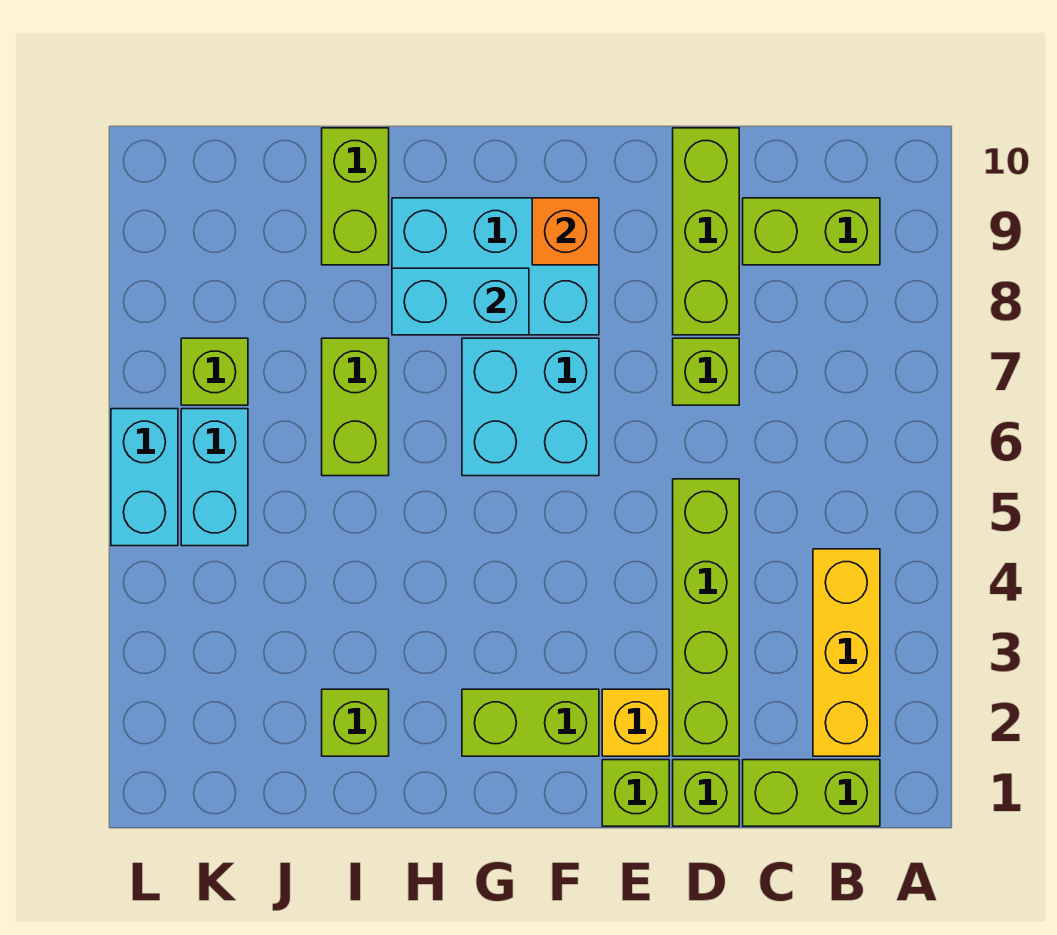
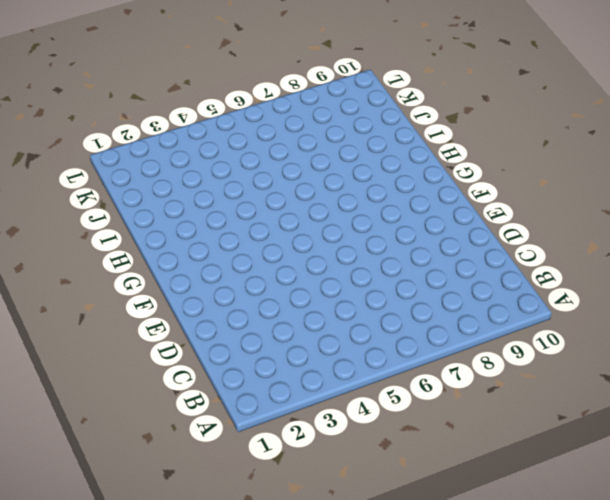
none -> lime brick B1:C1 level 1
none -> yellow brick B2:B4 level 1
none -> lime brick B9:C9 level 1

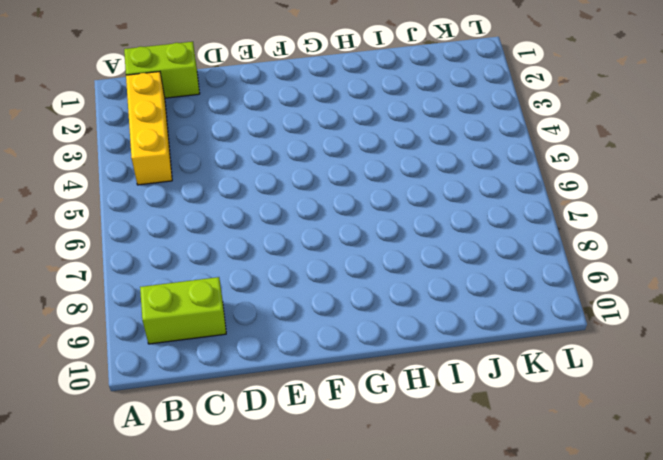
none -> lime brick D1 level 1
none -> lime brick D2:D5 level 1
none -> lime brick D7 level 1

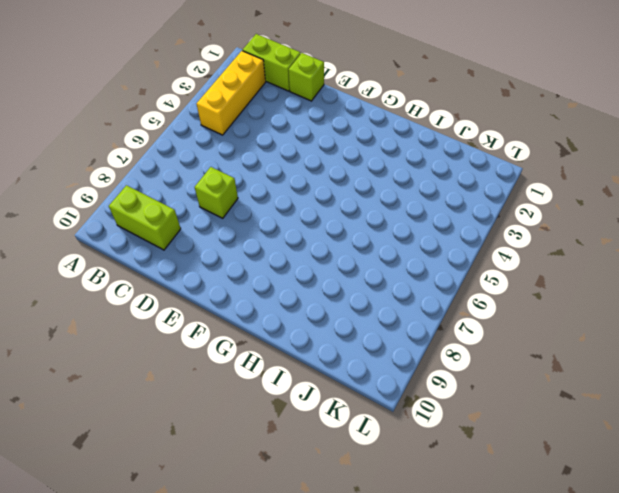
none -> lime brick D2:D5 level 1
none -> lime brick D8:D10 level 1
none -> lime brick E1 level 1

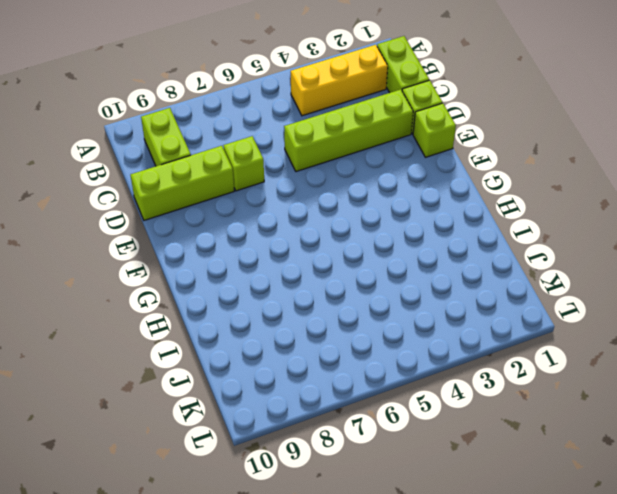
none -> yellow brick E2 level 1
none -> lime brick F2:G2 level 1
none -> cyan brick F6:G7 level 1

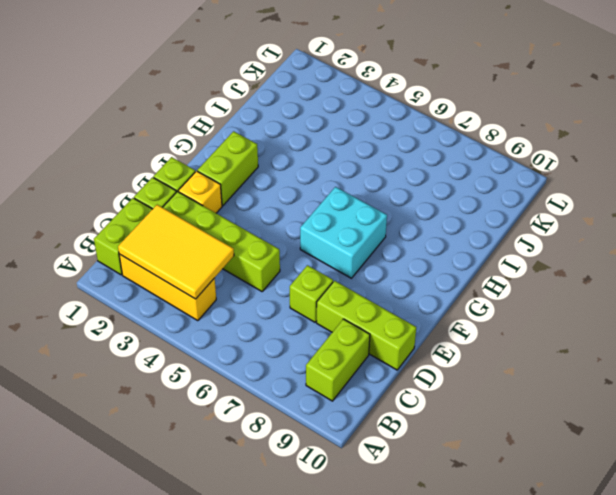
yellow tile B2:C4 level 2 -> none
none -> cyan brick F8:H9 level 1
none -> lime brick I2 level 1
none -> lime brick I6:I7 level 1

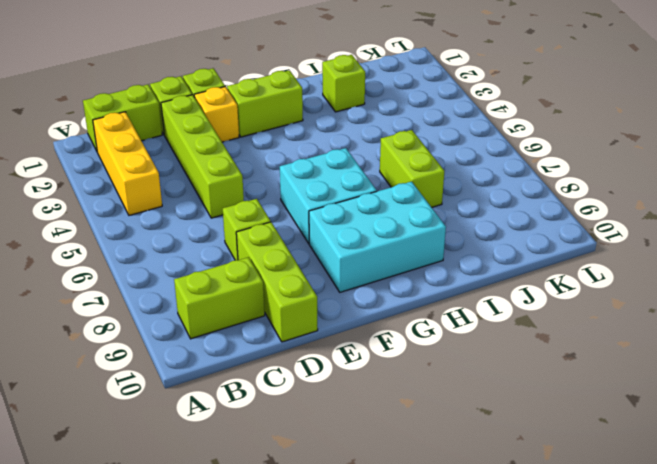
none -> lime brick I9:I10 level 1
none -> cyan brick K5:K6 level 1
none -> lime brick K7 level 1

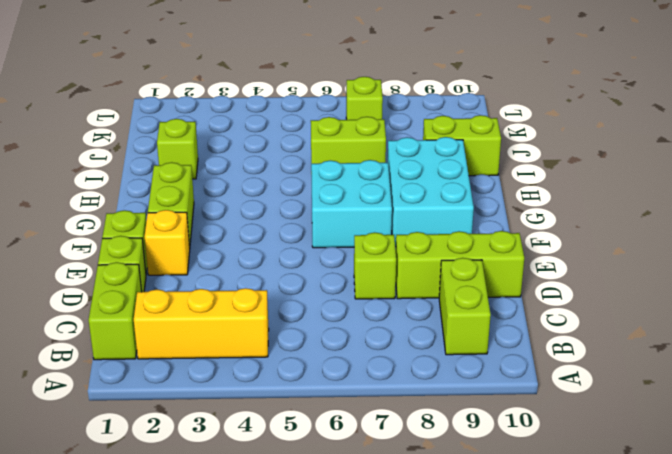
none -> lime brick D2:D5 level 1
none -> cyan brick K5:K6 level 1
none -> cyan brick L5:L6 level 1

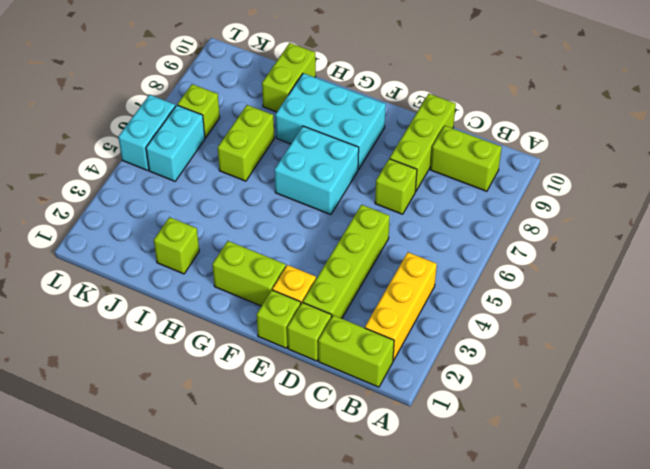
none -> orange brick F9 level 2
none -> cyan brick G8:H8 level 2

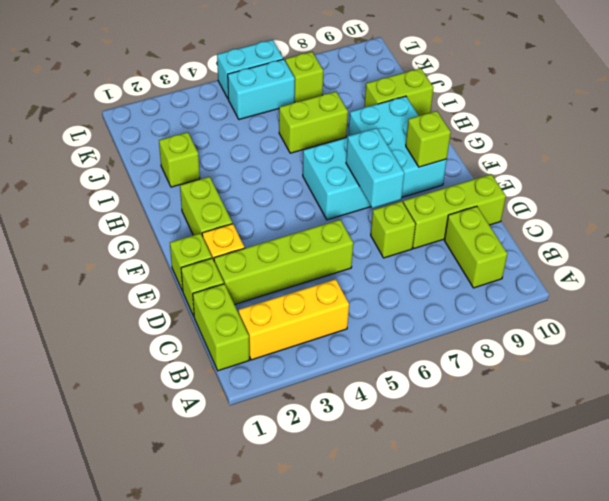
cyan brick E7:F7 level 2 -> cyan brick G8:H8 level 2
lime brick F9 level 2 -> orange brick F9 level 2

